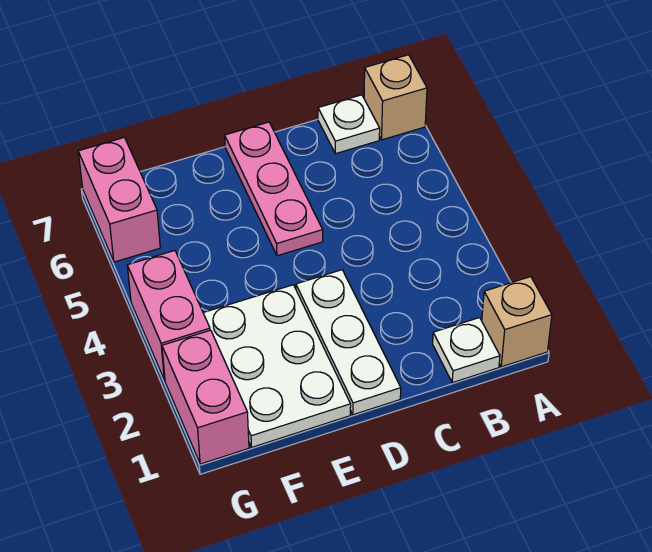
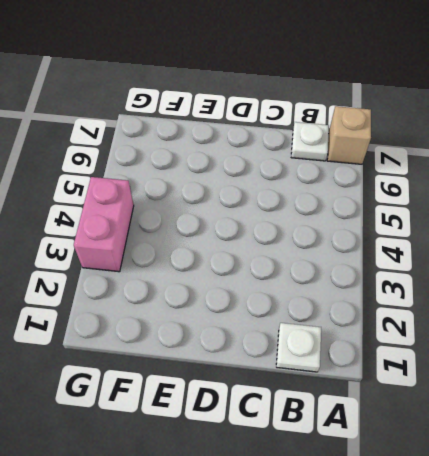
none -> tan brick A1 level 1
none -> white plate D1:D3 level 1

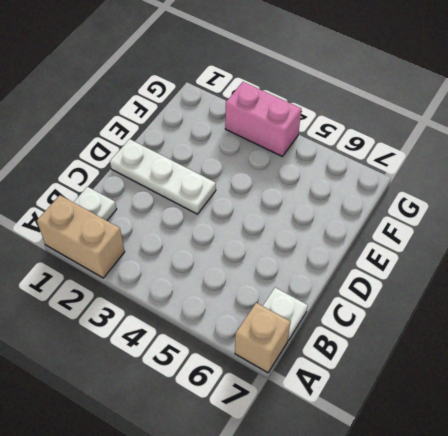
tan brick A1:A2 level 1 -> tan brick A1 level 1
none -> pink plate D5:D7 level 1
none -> white plate E1:F3 level 1

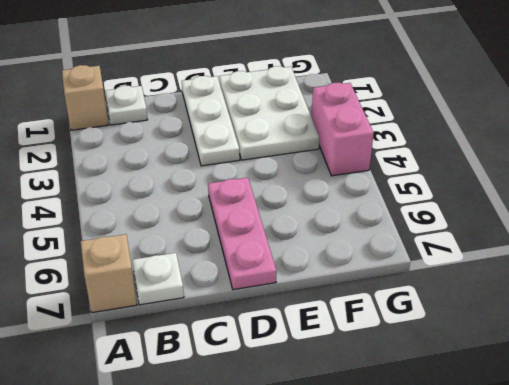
none -> pink brick G1:G2 level 1
none -> pink brick G6:G7 level 1

